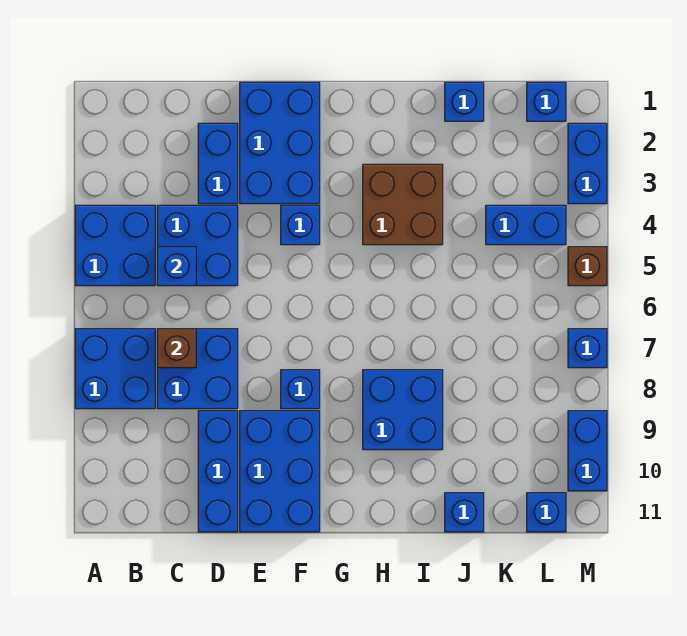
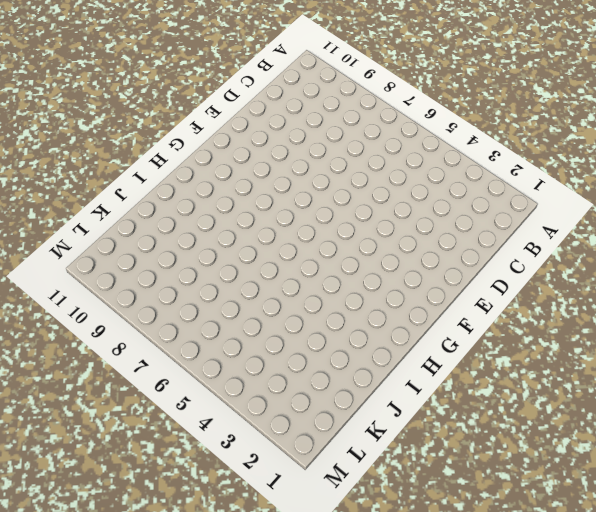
none -> blue brick A4:B5 level 1
none -> blue brick A7:B8 level 1
none -> blue brick C4:D5 level 1

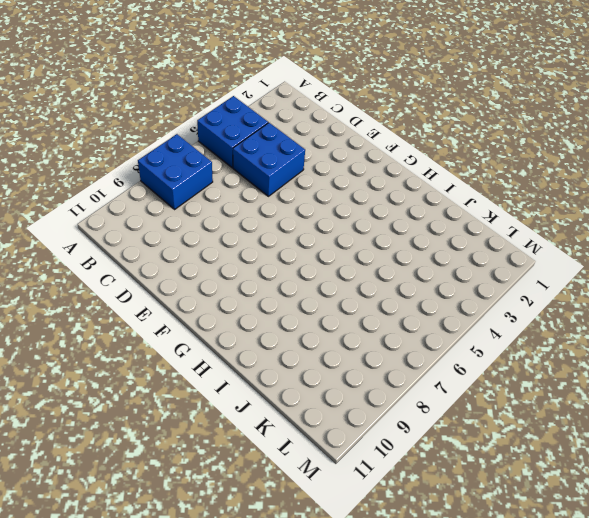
none -> blue brick C7:D8 level 1
none -> blue brick D2:D3 level 1
none -> blue brick D9:D11 level 1

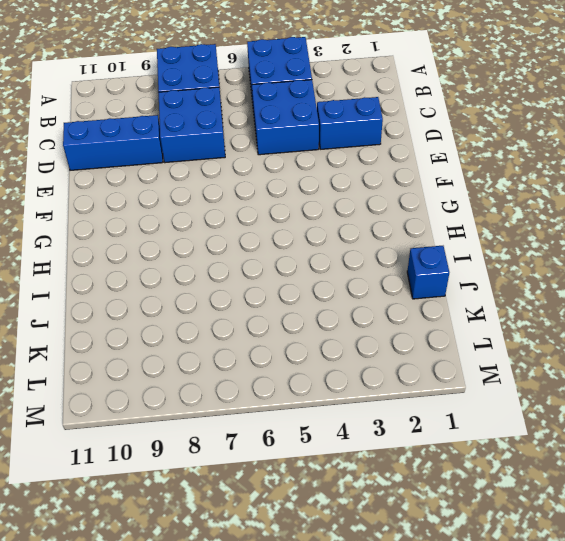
none -> blue brick E1:F3 level 1
none -> blue brick E9:F11 level 1
none -> blue brick F4 level 1

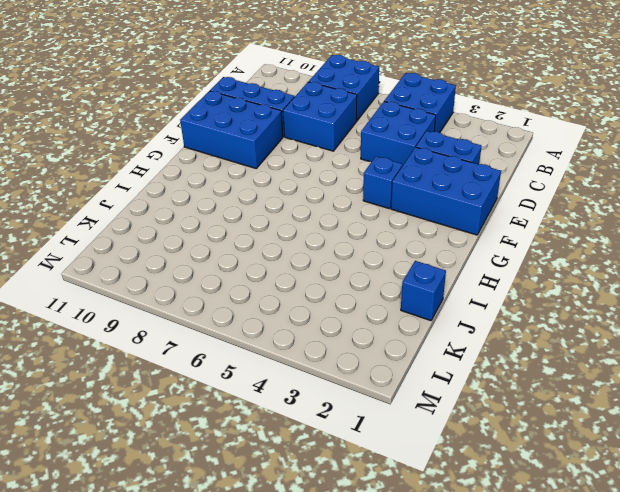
none -> blue brick F8 level 1
none -> brown brick H3:I4 level 1
none -> blue brick H8:I9 level 1

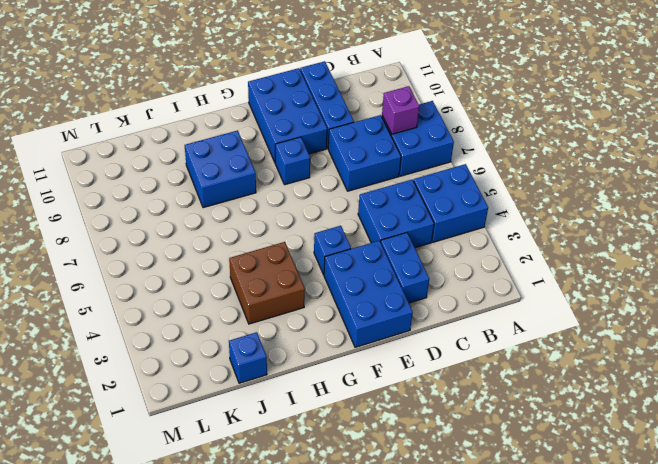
purple brick B8 level 2 -> none
none -> blue brick J11 level 1
none -> blue brick K4:L4 level 1
none -> blue brick L1 level 1

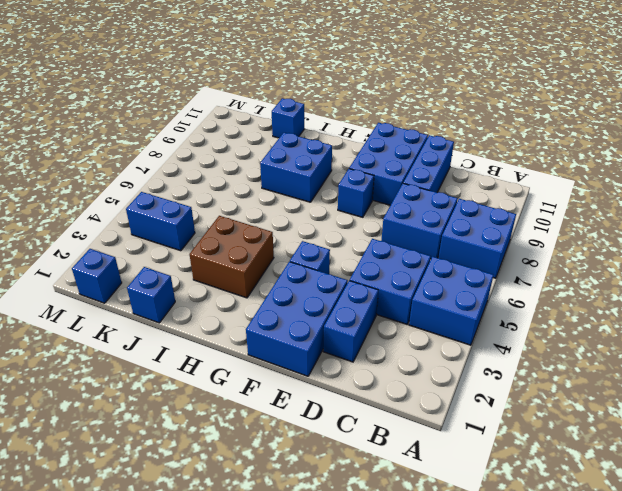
none -> blue brick L11 level 1
none -> blue brick M2:M3 level 1
none -> brown brick M5 level 1

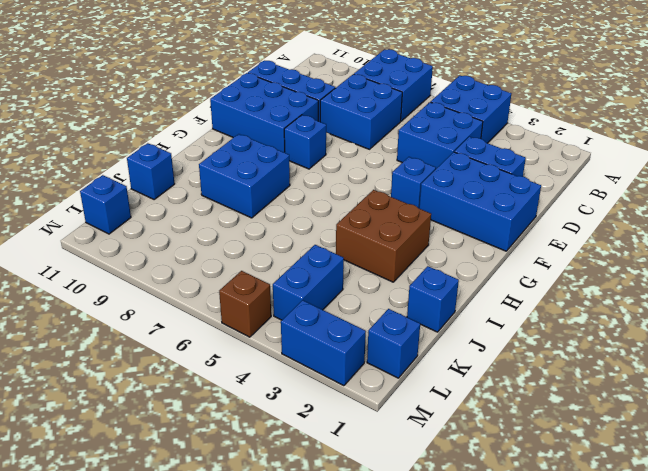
none -> blue brick M7 level 1
none -> blue brick M9:M10 level 1
none -> blue brick C5 level 2

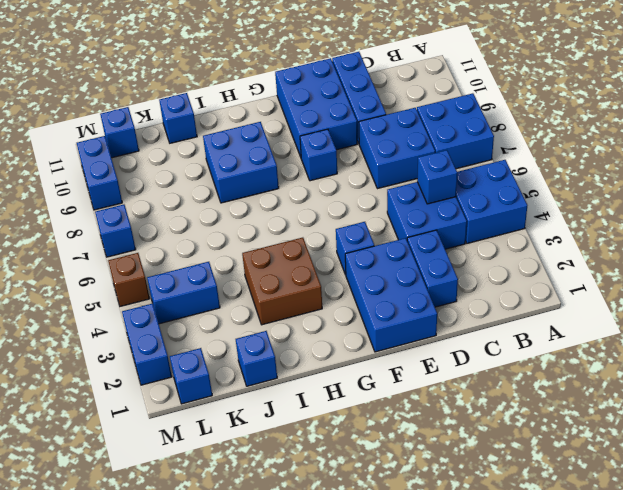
none -> brown brick C7 level 2

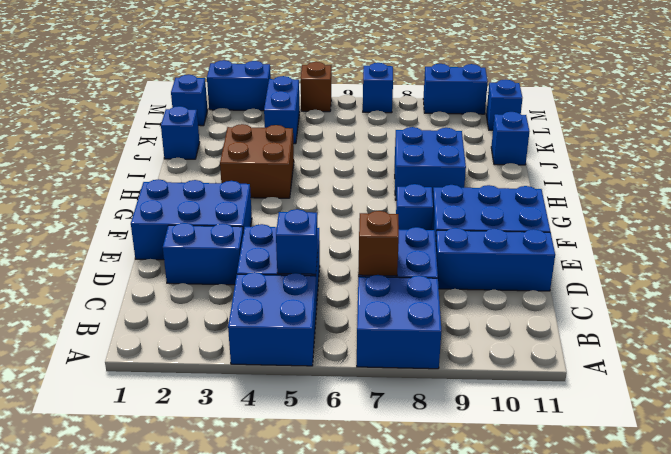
none -> blue brick F4 level 1

